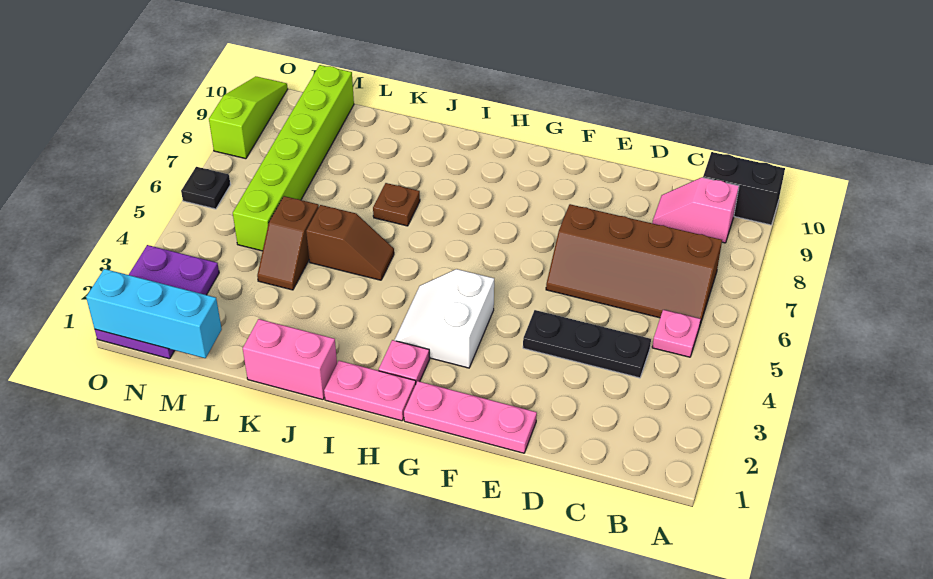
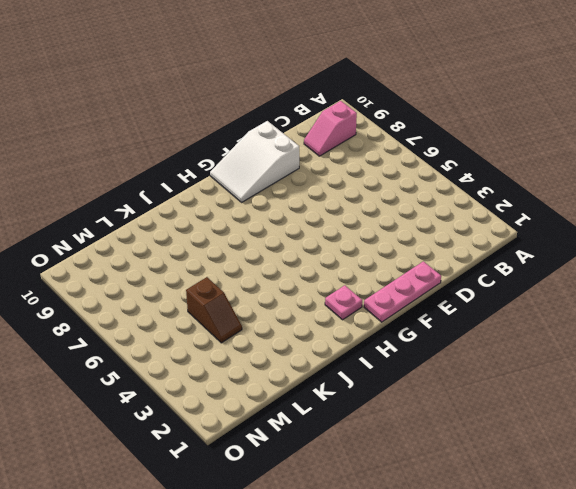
white slope E9:G10 level 1 top E -> none
none -> black brick A10:B10 level 1
none -> pink plate B5 level 1
none -> brown slope B6:E7 level 1 top 7

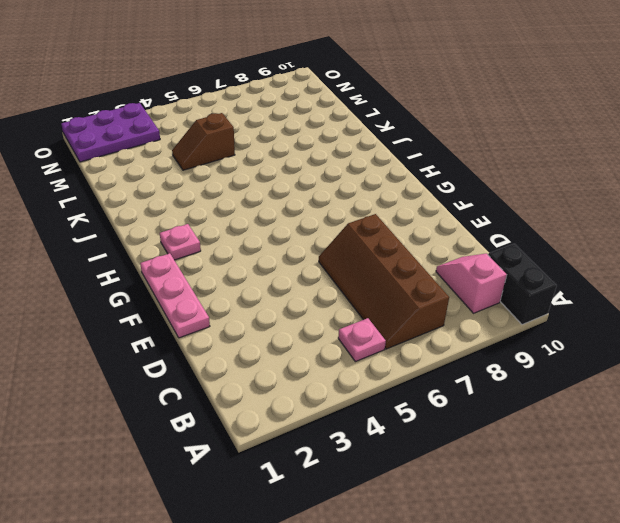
none -> black plate C4:E4 level 1
none -> white slope G3:H4 level 1 top G
none -> pink plate H1:I1 level 1

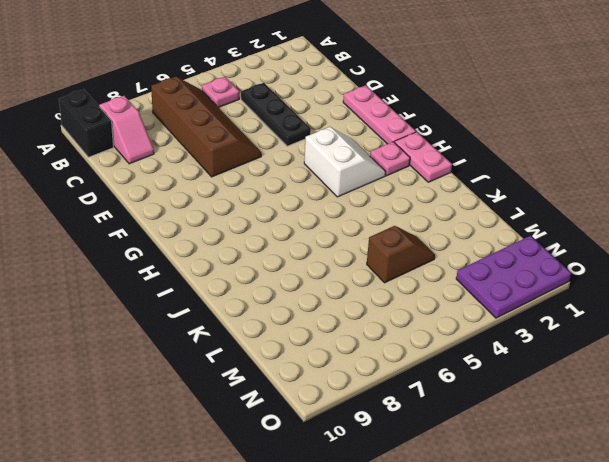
white slope G3:H4 level 1 top 4 -> white slope G3:H4 level 1 top G
none -> pink brick J1:K1 level 1
none -> brown slope J5:K5 level 1 top K
none -> brown plate J7 level 1

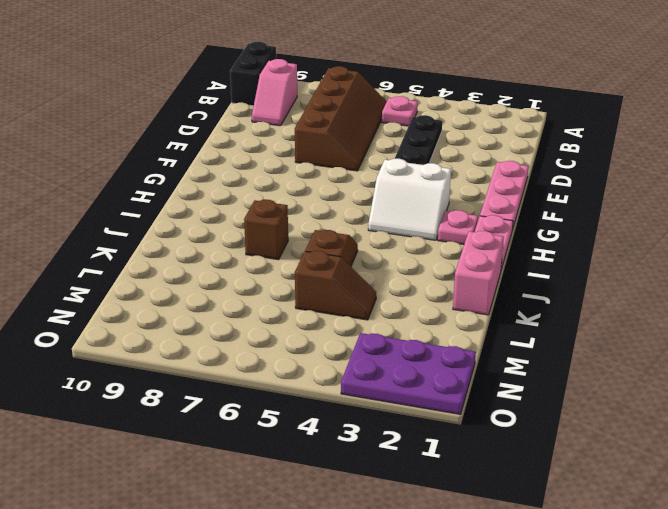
brown brick J7 level 1 -> brown plate J7 level 1
none -> lime brick M5:M10 level 1
none -> black plate O6 level 1
none -> lime slope O8:O10 level 1 top 8

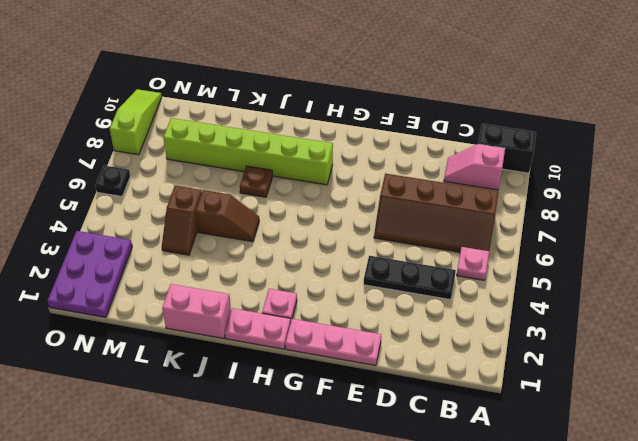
lime brick H8:M8 level 1 -> lime brick M5:M10 level 1
none -> white slope G3:H4 level 1 top G
none -> cyan brick M1:O1 level 2

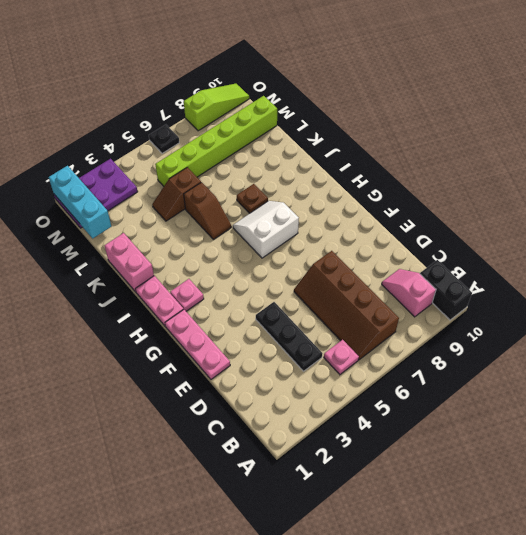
white slope H6:I7 level 1 top H -> white slope G3:H4 level 1 top G

